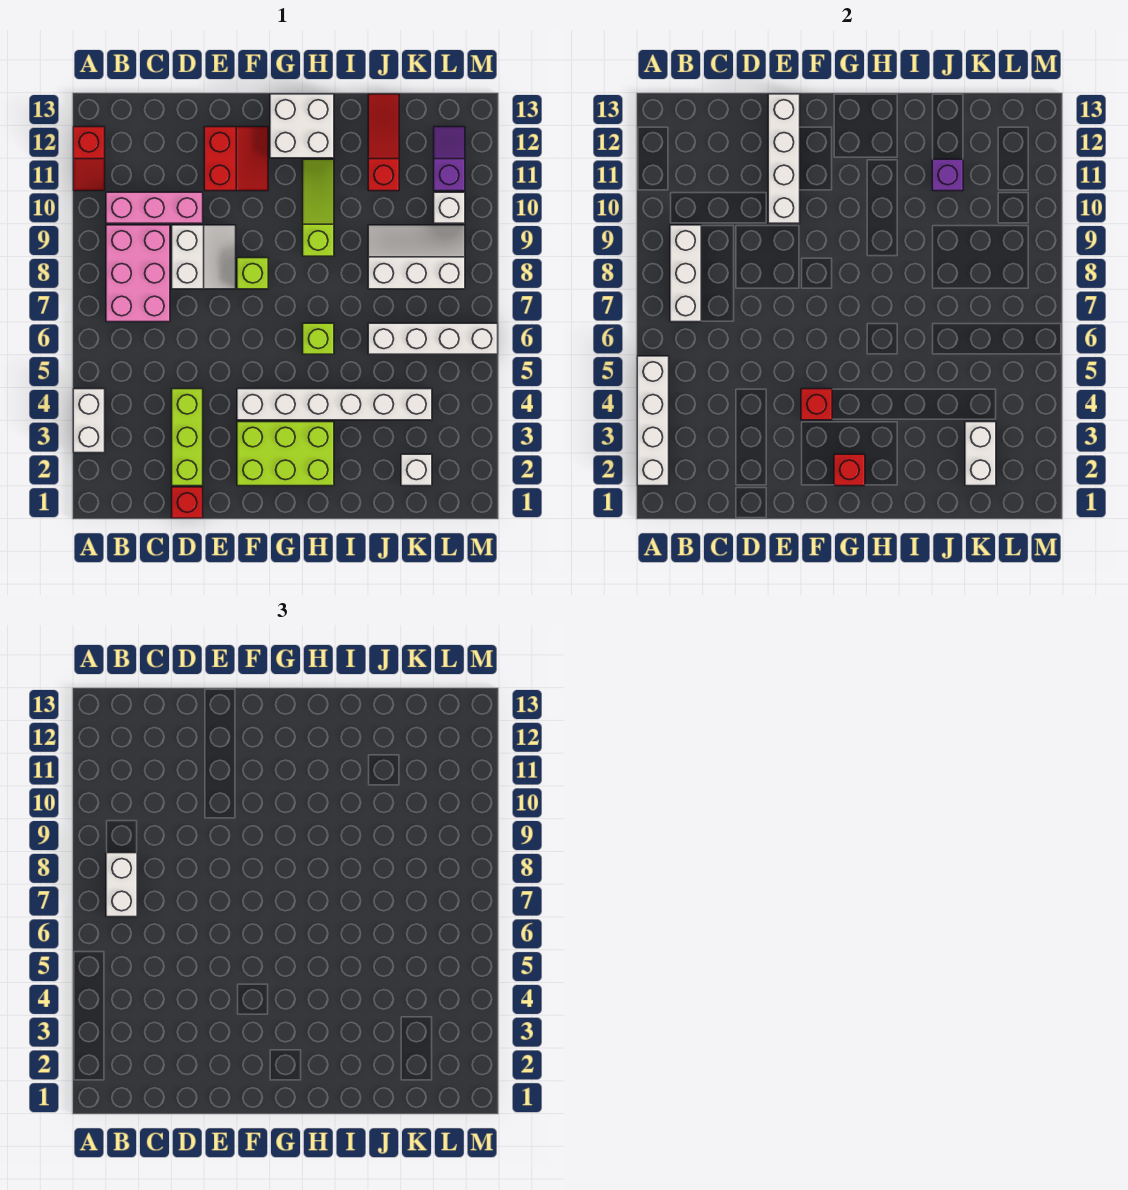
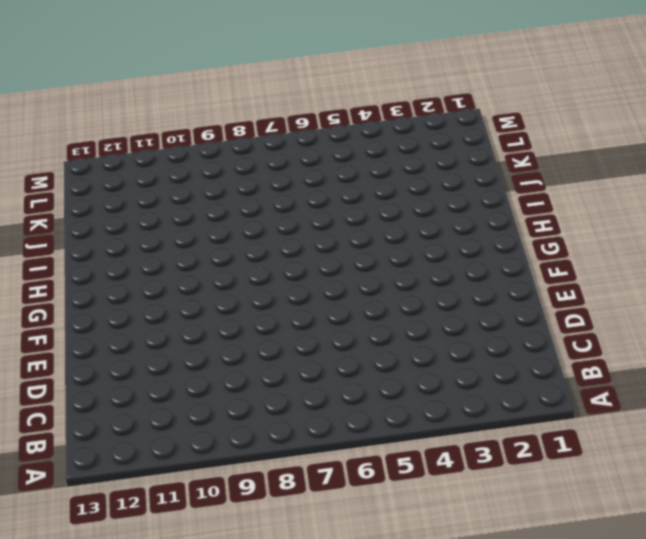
none -> white brick A3:A4 level 1
none -> red slope A11:A12 level 1 top 12
none -> pink brick B7:C9 level 1

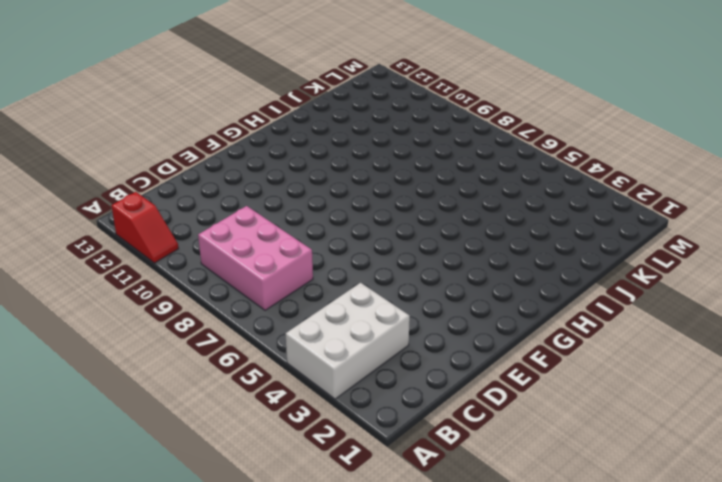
white brick A3:C4 level 1 -> white brick A3:A4 level 1
none -> pink brick B10:D10 level 1
none -> red brick D1 level 1
none -> lime brick D2:D4 level 1

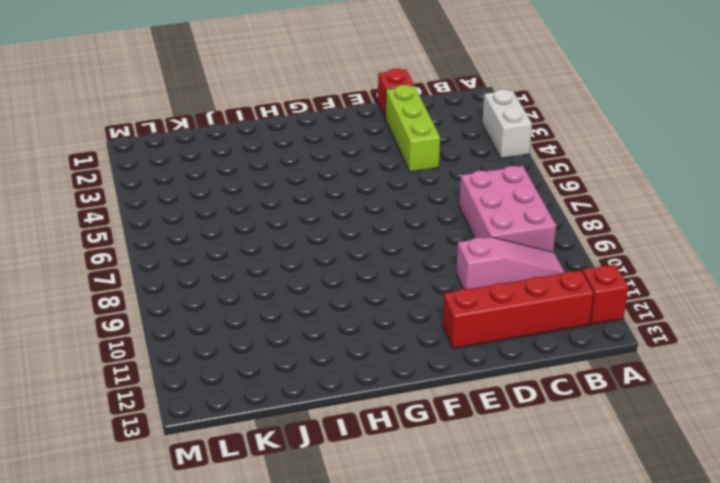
pink slope B10:D10 level 1 top D -> pink brick B10:D10 level 1
red brick B12:E12 level 1 -> red slope E11:F12 level 1 top E
none -> white slope D8:E9 level 1 top D
none -> lime brick F2:H3 level 1
none -> white brick F4:K4 level 1

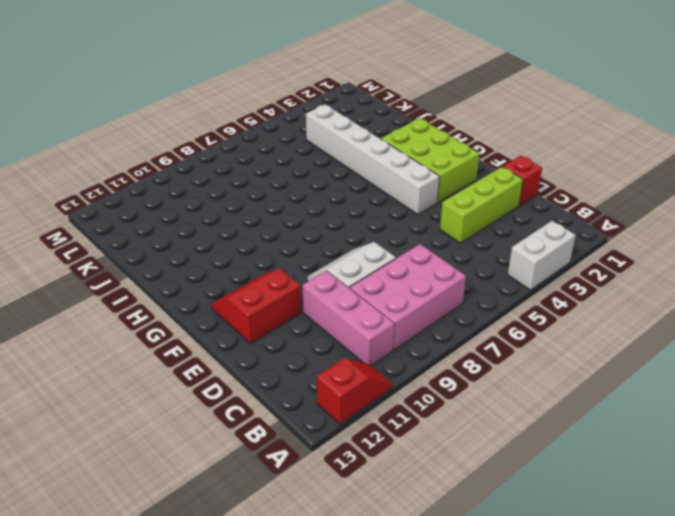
none -> lime brick F8 level 1
none -> white brick G12:H13 level 1
none -> lime brick H6 level 1

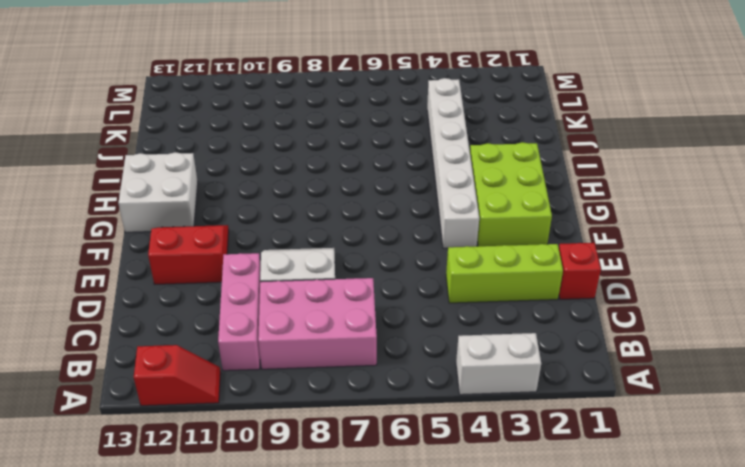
none -> lime brick F8 level 1
none -> lime brick H6 level 1
none -> lime slope H9:H11 level 1 top 9

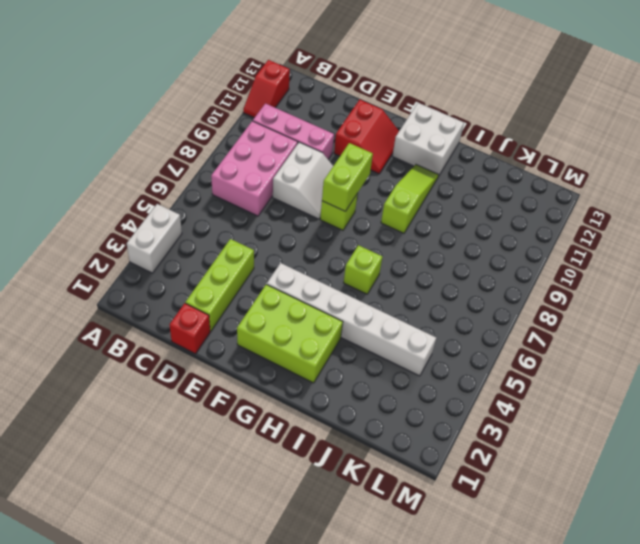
lime brick F8:F9 level 2 -> none
none -> white brick J6:M6 level 1
none -> white slope J8:L9 level 1 top 8
none -> red slope J11:J13 level 1 top 11

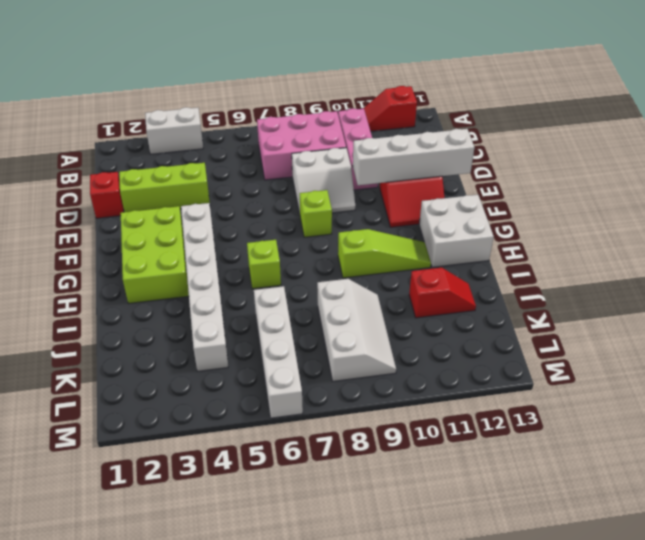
red slope J11:J12 level 1 top 11 -> red slope J11:J13 level 1 top 11
none -> white brick K2 level 1
none -> white brick L10 level 1
none -> purple slope L11:L12 level 1 top 11

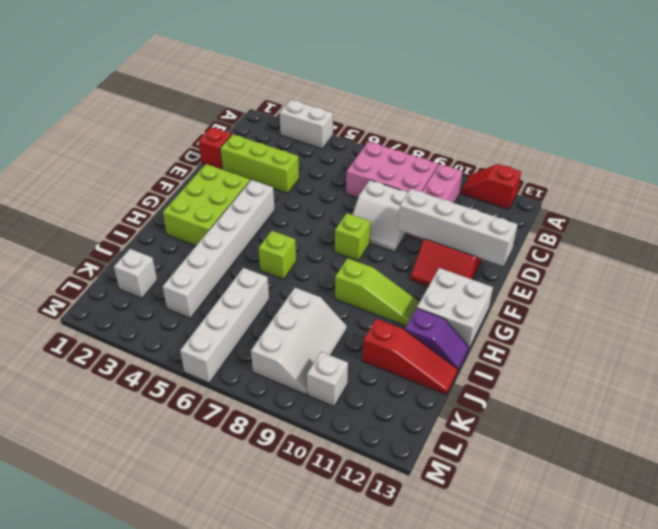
purple slope I12:I13 level 1 top 12 -> purple slope L11:L12 level 1 top 11
none -> white brick A2:A5 level 2
none -> white brick B7:B9 level 2
none -> red brick F4 level 2

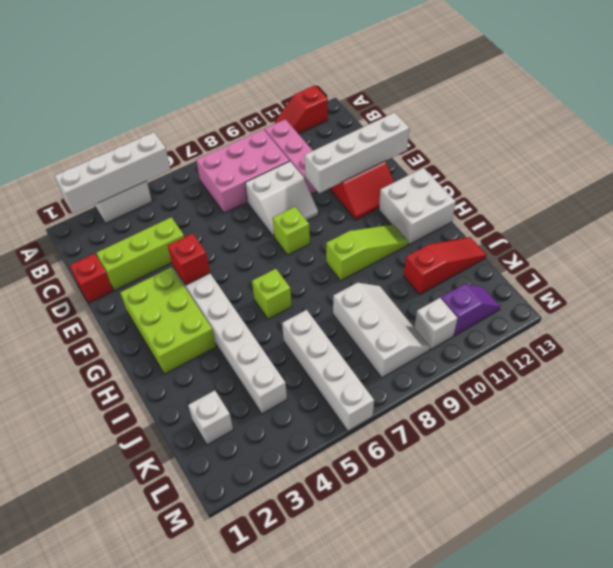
none -> white brick B7:B9 level 2
none -> red brick G2 level 2
none -> purple brick J11 level 2

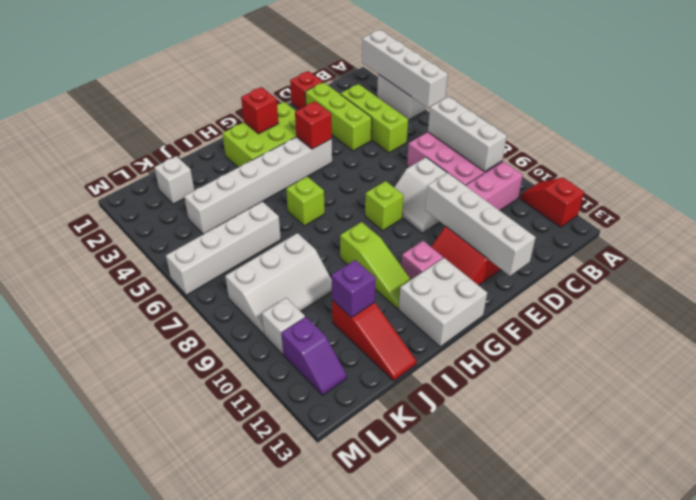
lime brick C3:C5 level 1 -> none
pink brick G11 level 1 -> none
none -> white brick K2:K3 level 2
none -> white brick B7:B8 level 3

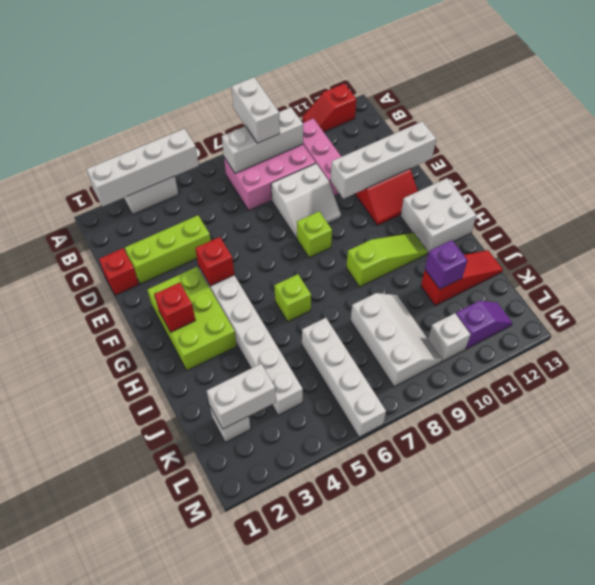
white brick A8:B8 level 3 -> white brick B7:B8 level 3

